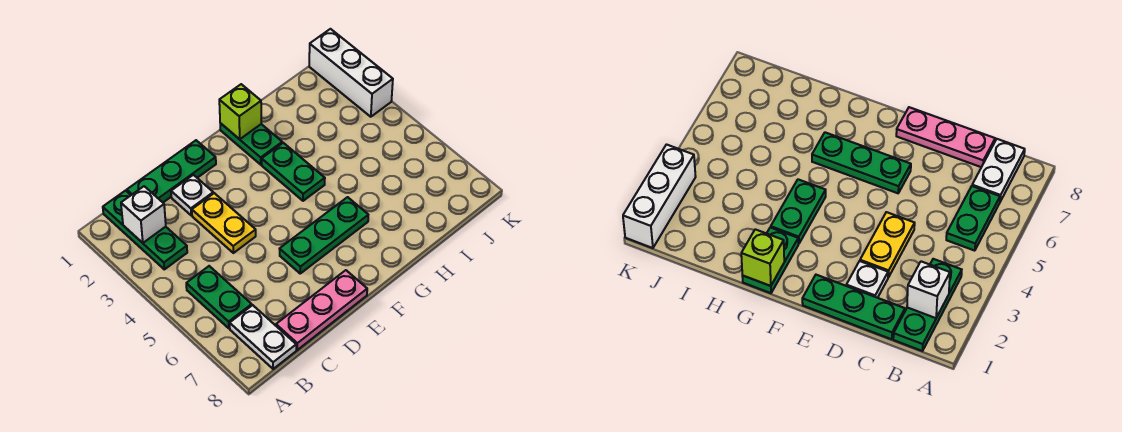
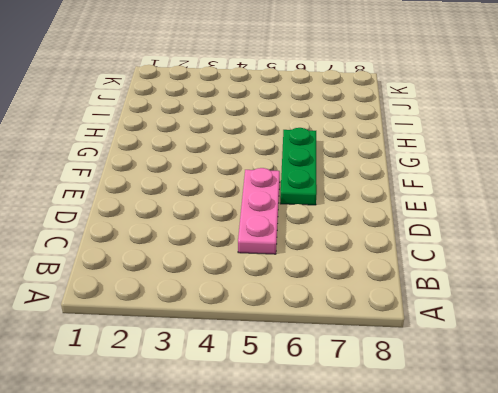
pink plate C5:E5 level 1 -> pink plate C8:E8 level 1
none -> green plate B1:B3 level 1
none -> green plate B5:B6 level 1
none -> white plate B7:B8 level 1

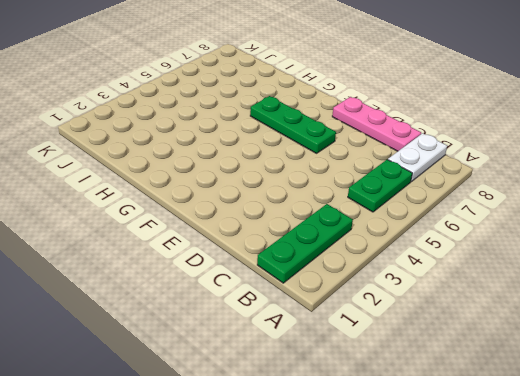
none -> green plate C1:E1 level 1
none -> white plate D2 level 1
none -> yellow plate D3:D4 level 1

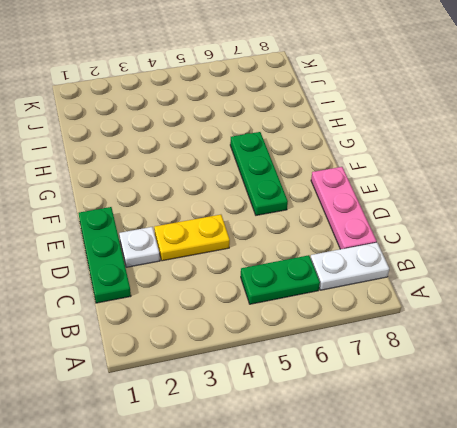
none -> green plate B1:B3 level 1
none -> green plate G1:G2 level 1
none -> green plate G3:G4 level 1

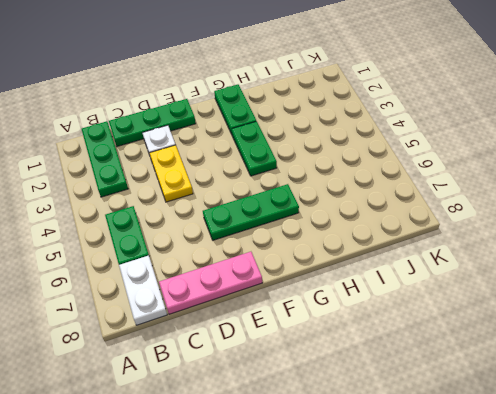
none -> white brick K1:K3 level 1
none -> white brick B2 level 2
none -> lime brick G1 level 2

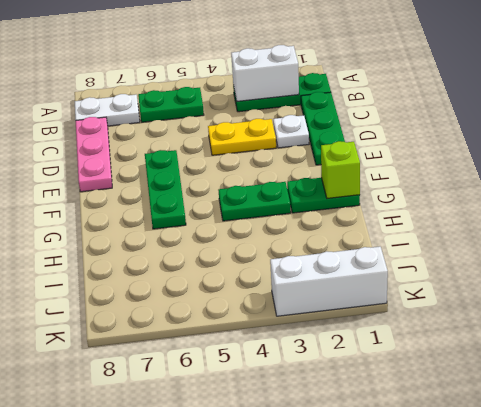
white brick B2:B3 level 2 -> white brick B2 level 2

